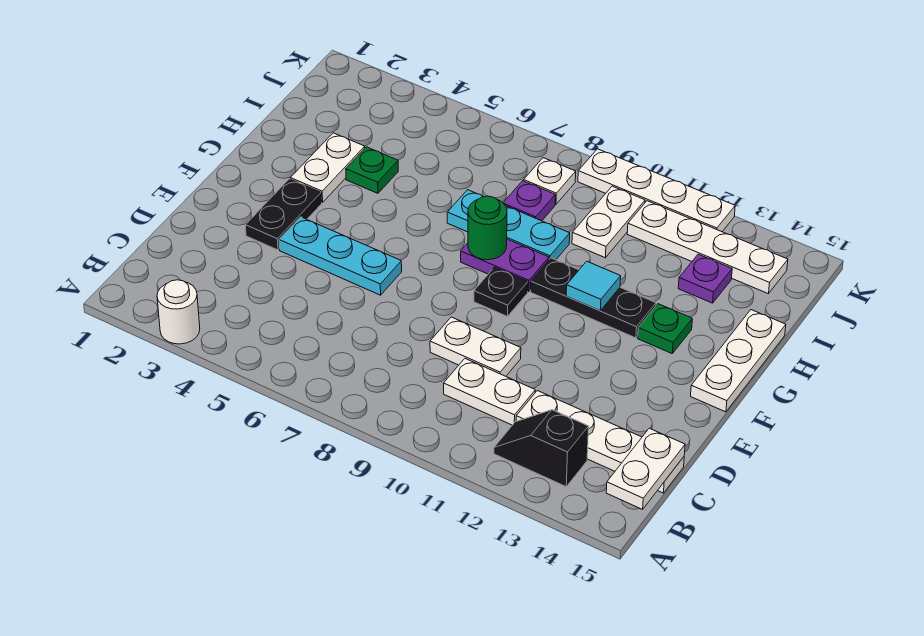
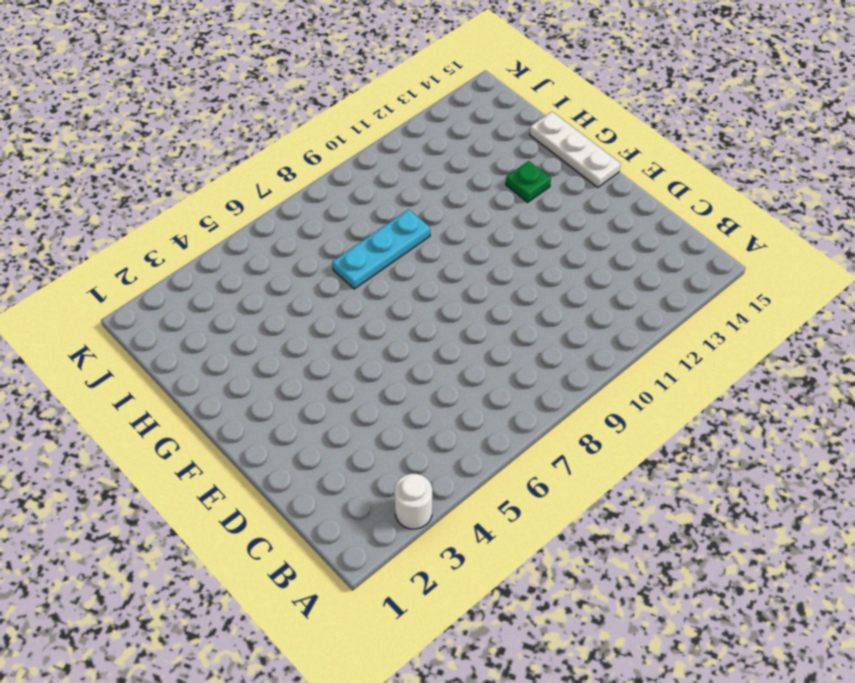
none -> black slope B12:B13 level 1 top 13
none -> white plate C10:C11 level 1
none -> white plate C12:C15 level 1

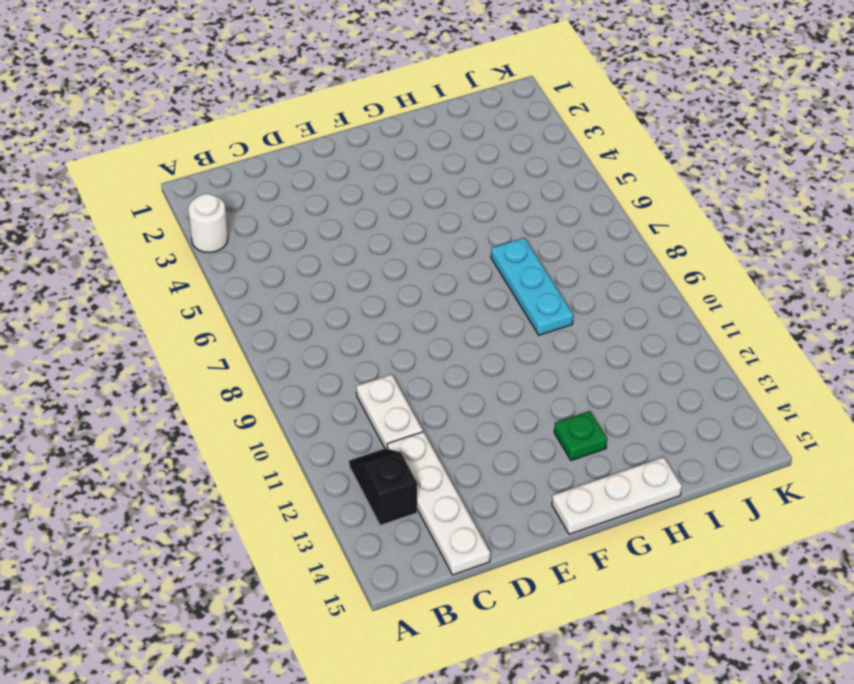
none -> white plate D9:D10 level 1
none -> black plate E3:F3 level 1
none -> cyan plate E4:E6 level 1

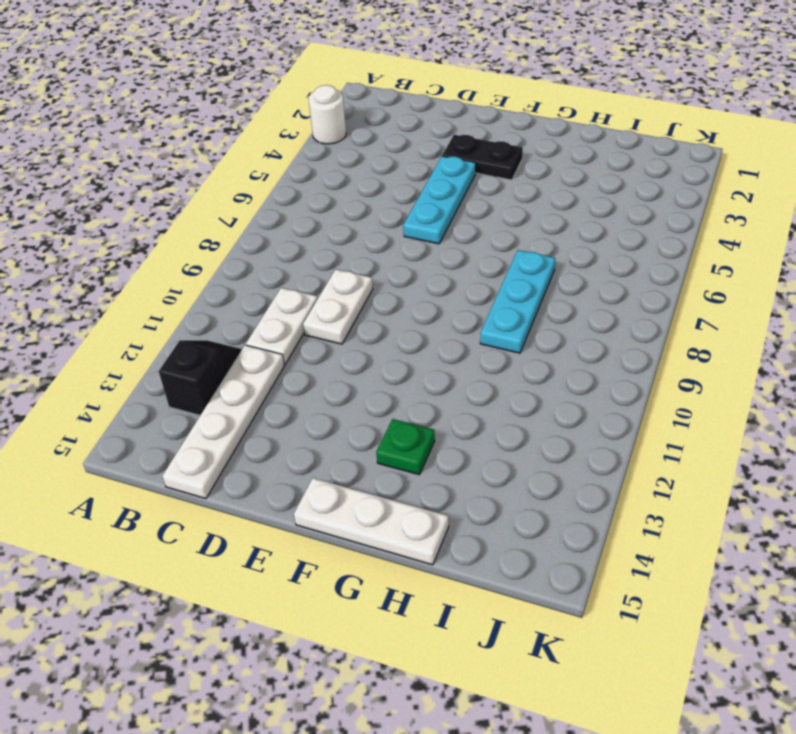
none -> black plate F9 level 1
none -> white plate G3:H3 level 1
none -> purple plate G8:G9 level 1

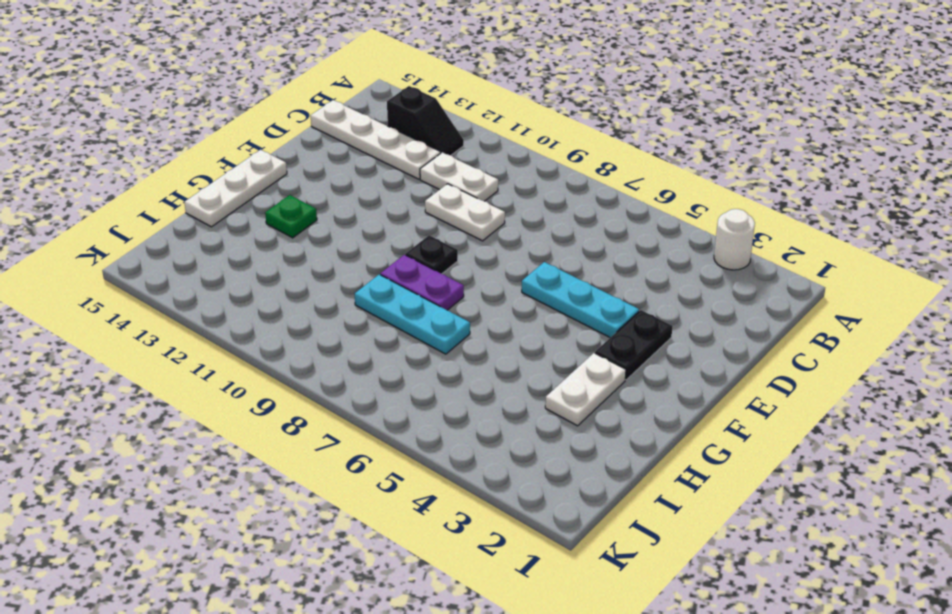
none -> black plate G10:G12 level 1
none -> green plate H4 level 1
none -> purple plate I8 level 1

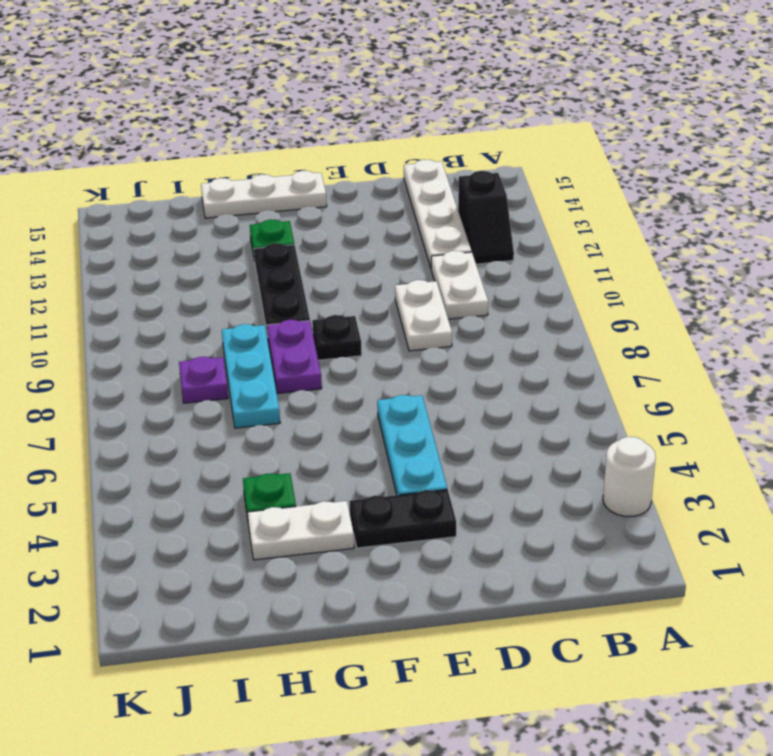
none -> white plate I10:J10 level 1
none -> purple plate I13 level 1
none -> white plate J8 level 1

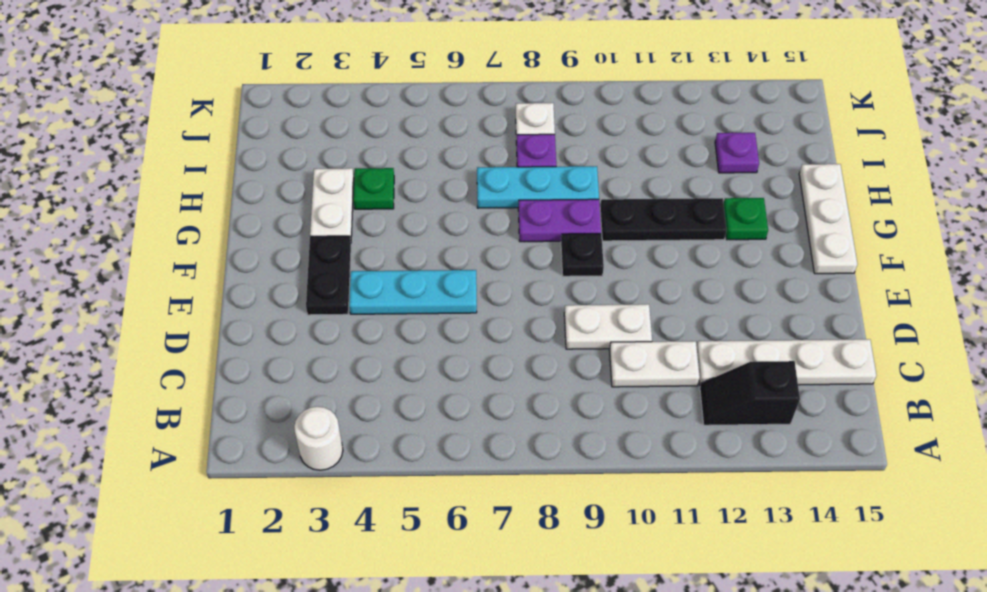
none -> white plate I10:J10 level 1
none -> white plate J11:J14 level 1
none -> white plate K9:K12 level 1

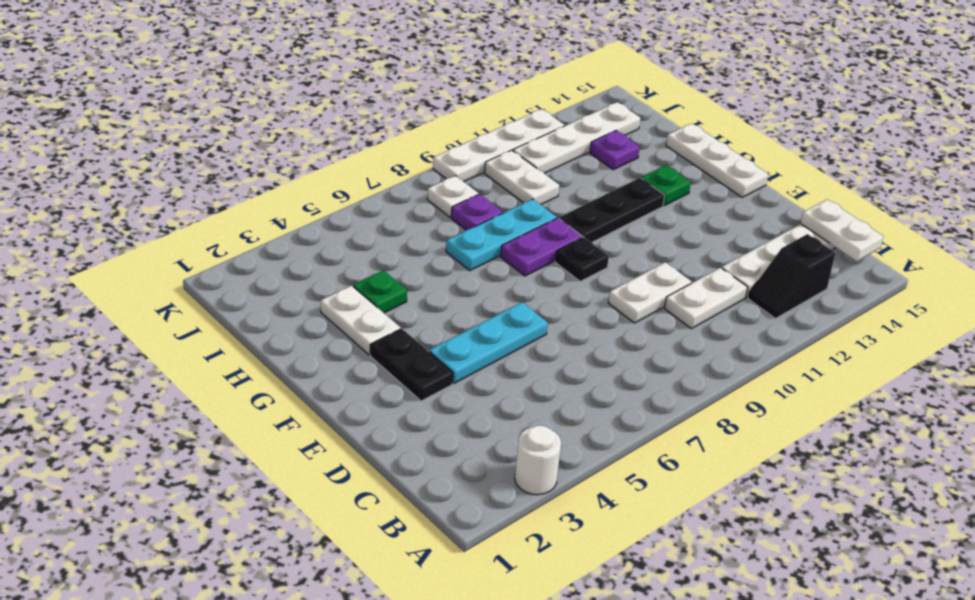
none -> green round brick G8 level 2
none -> cyan tile G11 level 2

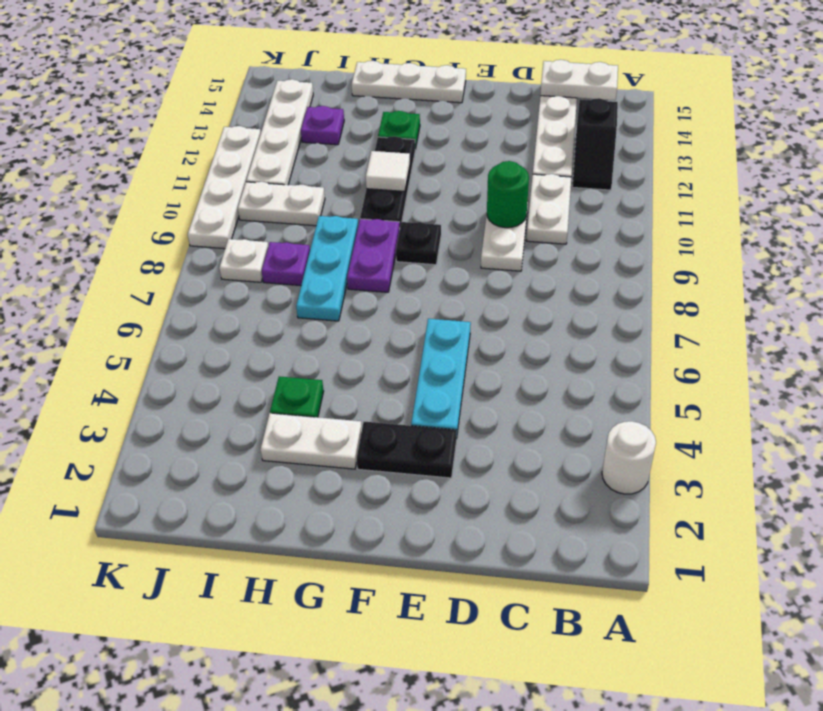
green round brick D10 level 2 -> green round brick G8 level 2
white tile G11 level 2 -> cyan tile G11 level 2

